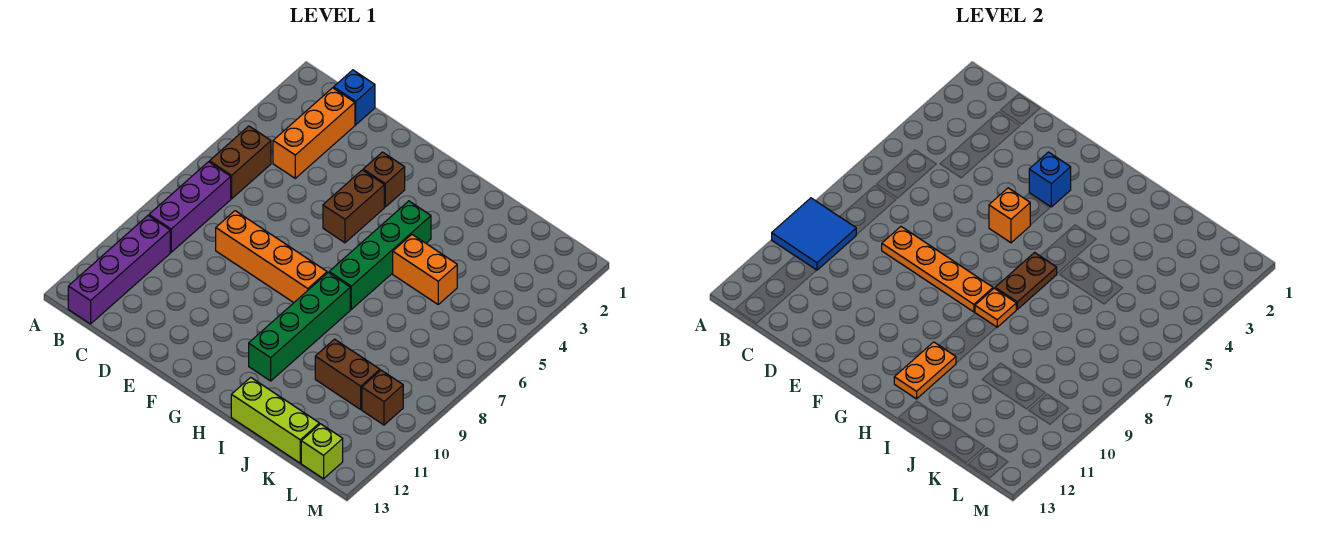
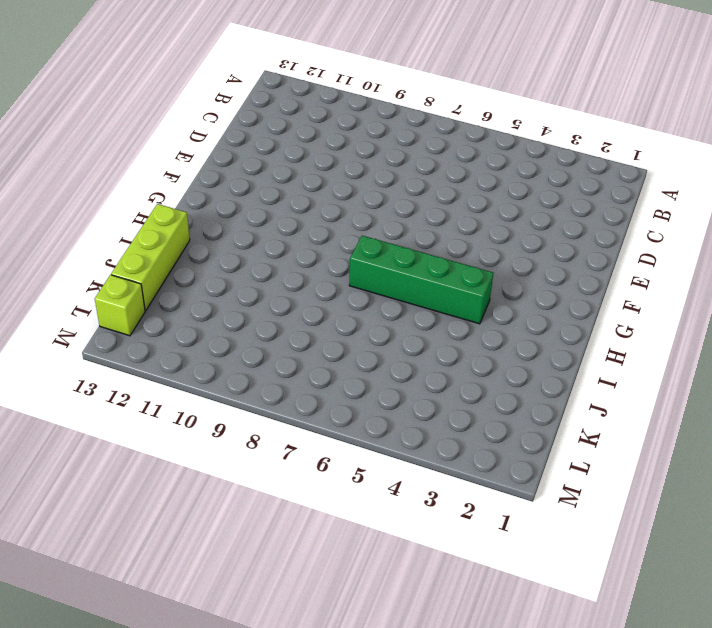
none -> brown brick B5:B6 level 1
none -> purple brick B7:B9 level 1
none -> purple brick B10:B13 level 1

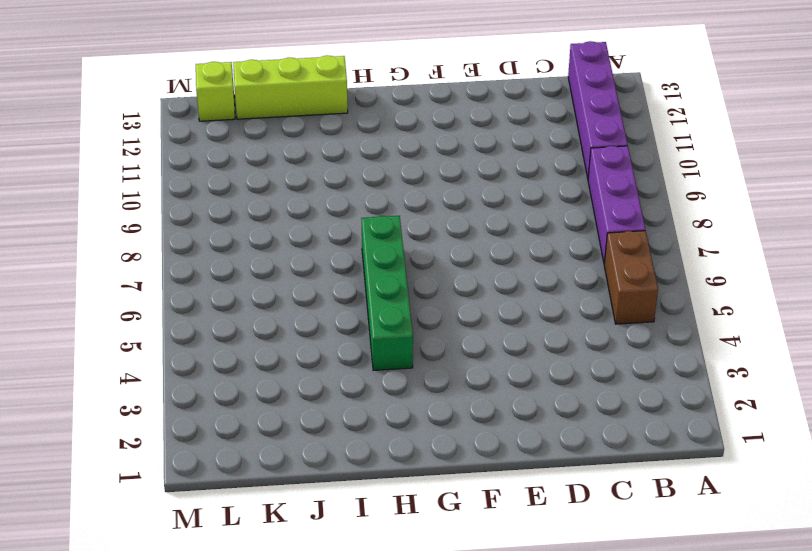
none -> blue brick C1 level 1
none -> orange brick C2:C4 level 1
none -> orange brick D8:G8 level 1

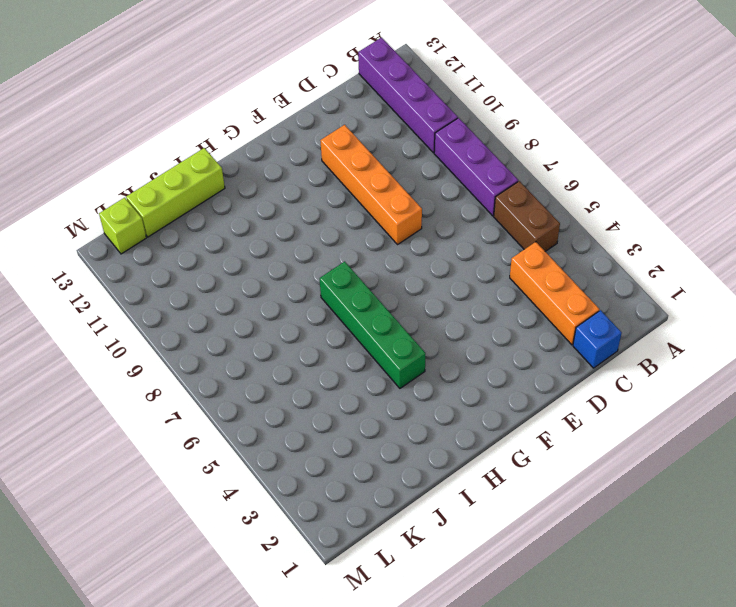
orange brick E8:E11 level 1 -> orange brick D8:G8 level 1
none -> brown brick F3 level 1
none -> brown brick F4:F5 level 1
none -> green brick H8:H11 level 1

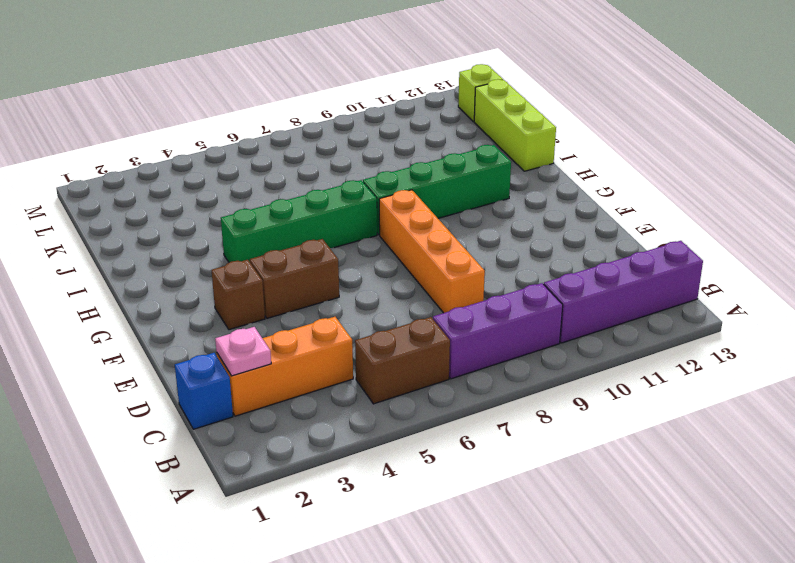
pink plate C2 level 2 -> none
none -> orange brick I5:J5 level 1
none -> brown brick J10:K10 level 1
none -> brown brick L10 level 1

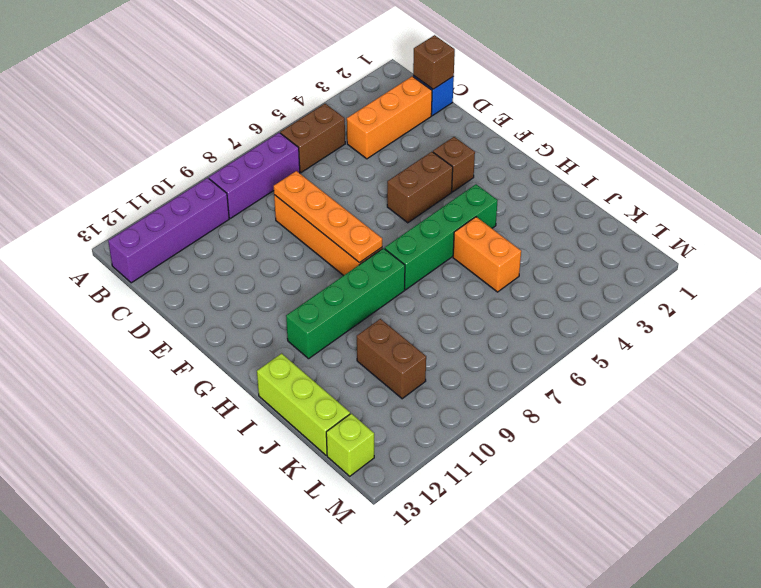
brown brick C1 level 2 -> brown brick L10 level 1
none -> blue tile A9:B10 level 2
none -> blue brick F3 level 2
none -> orange brick F5 level 2

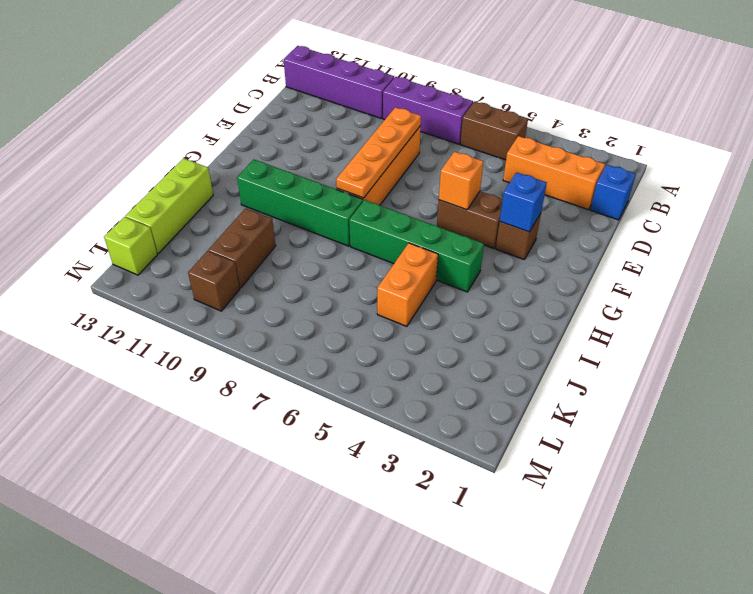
none -> blue tile A9:B10 level 2
none -> brown plate H6:H7 level 2
none -> orange plate H8 level 2

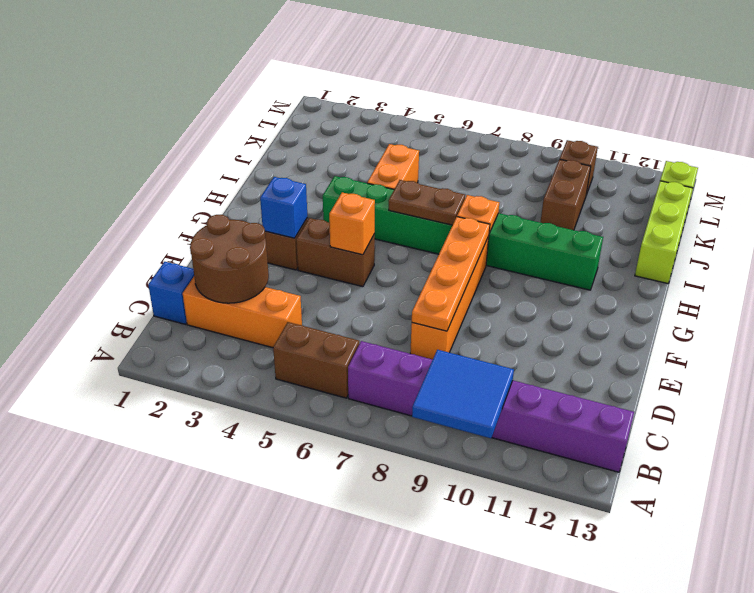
brown round brick C2:D3 level 2 -> none
none -> orange plate H11:H12 level 2

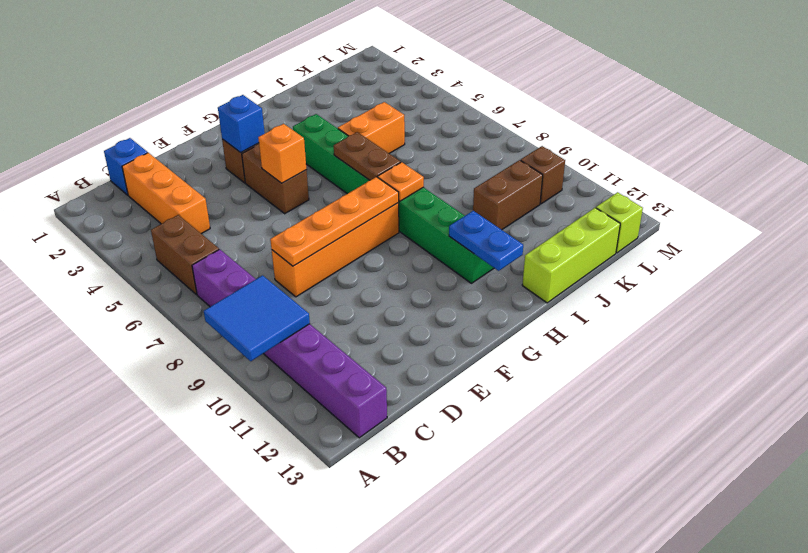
blue plate H11:H12 level 2 -> orange plate H11:H12 level 2

